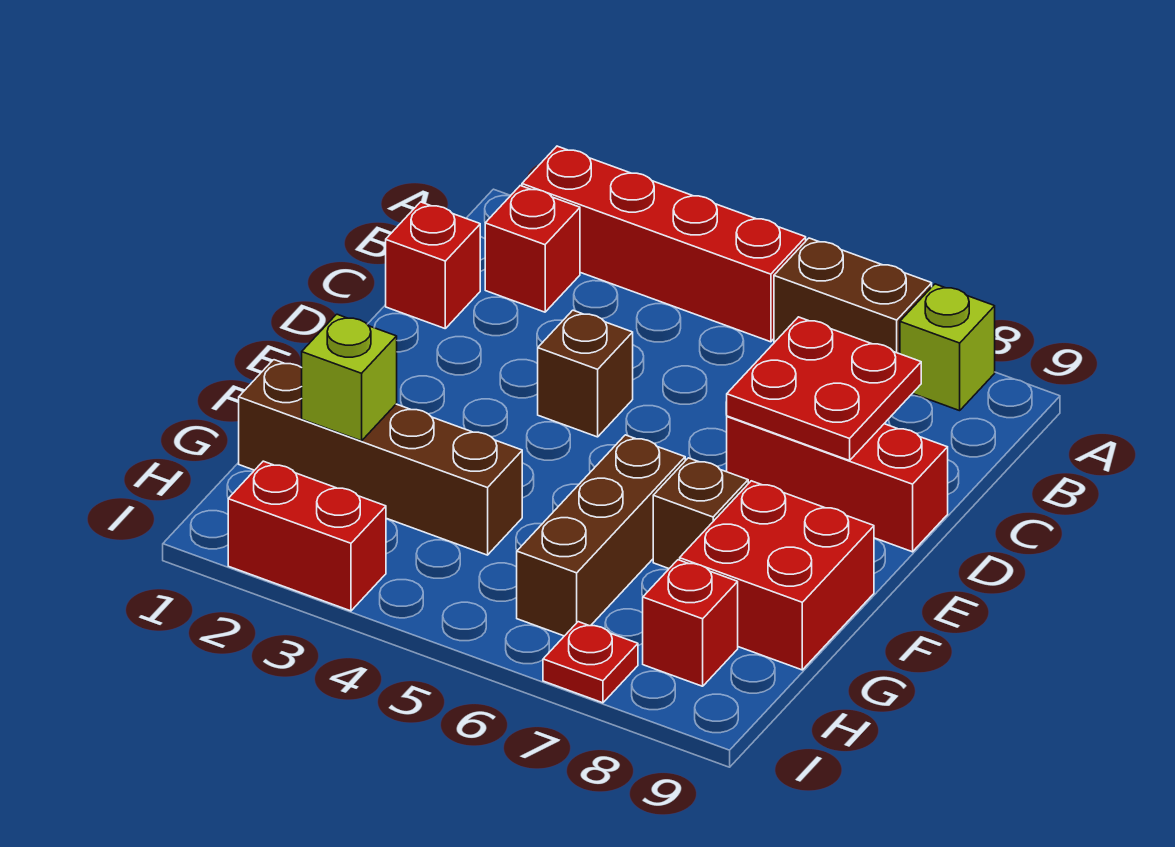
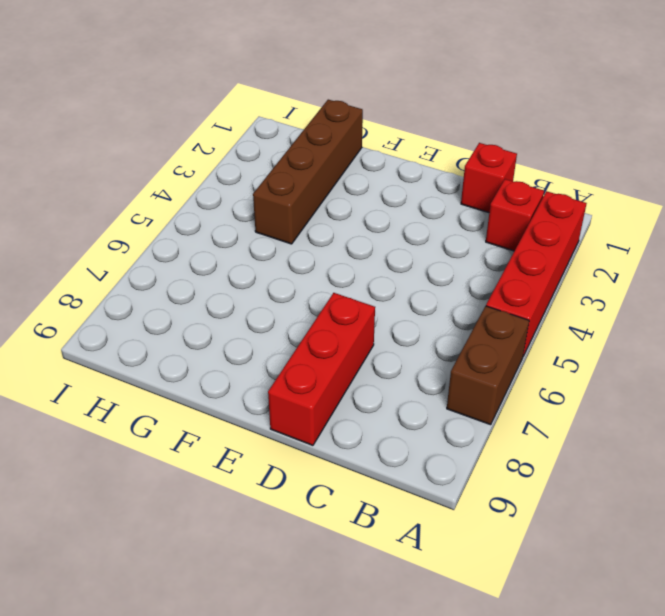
none -> lime brick A8 level 1
none -> brown brick D4 level 1
none -> brown brick F6:H6 level 1

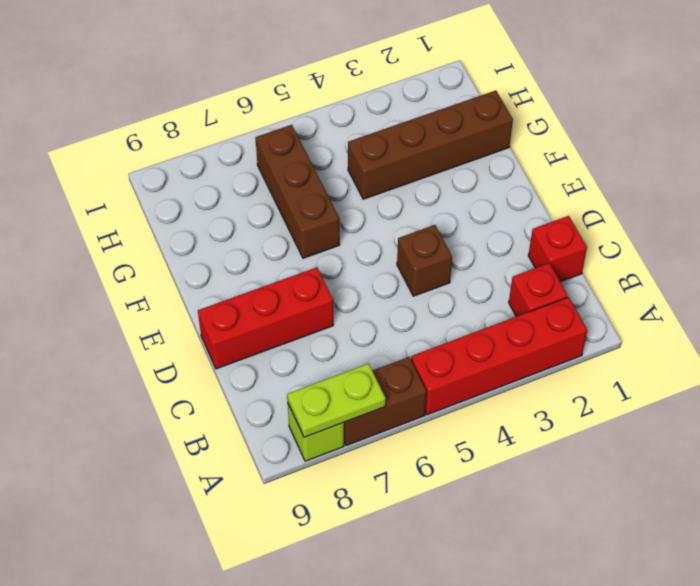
lime plate A7:A8 level 2 -> none
none -> brown brick F7 level 1
none -> red brick F8:G9 level 1
none -> red brick H8 level 1

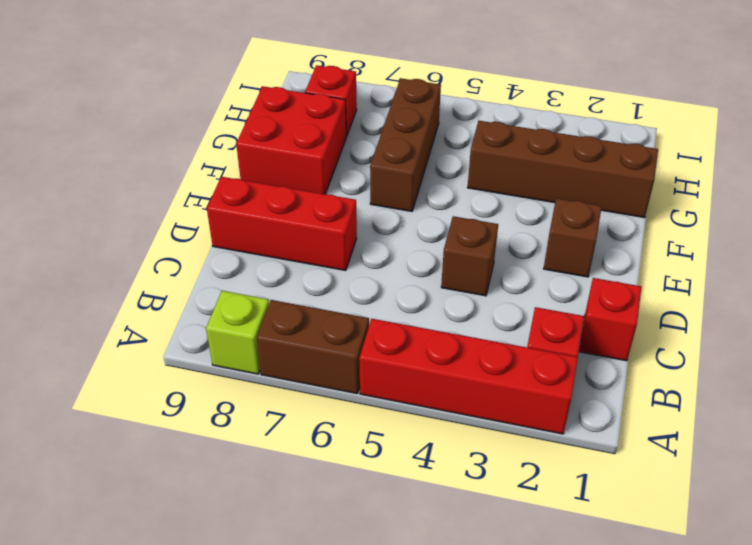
brown brick E2 level 1 -> brown brick F7 level 1
none -> red brick I2:I3 level 1
none -> red plate I7 level 1
none -> red plate C7:D8 level 2

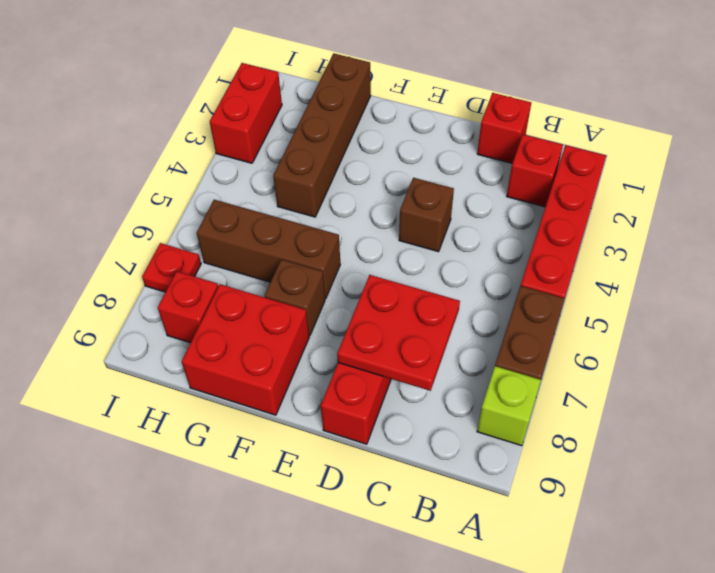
none -> lime brick G2 level 2

